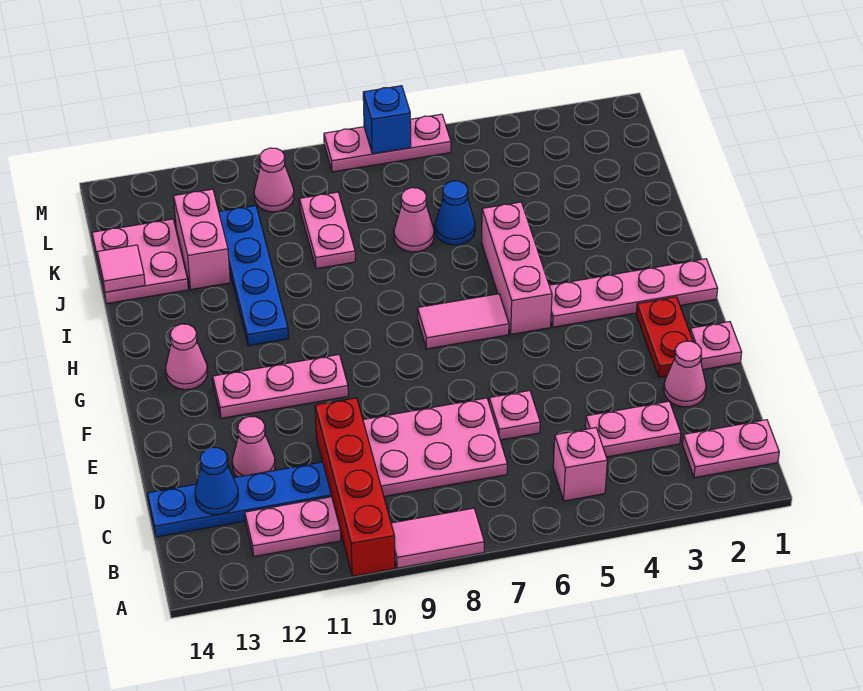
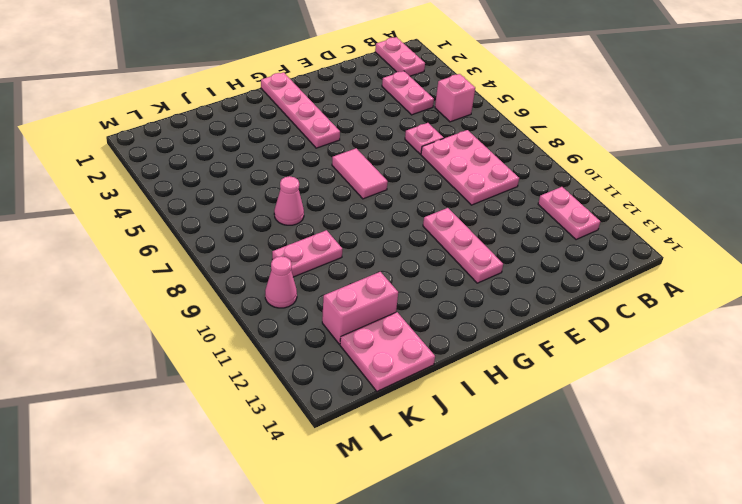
none -> pink tile A8:A9 level 1
none -> red brick A10:D10 level 1
none -> blue plate C11:C14 level 1

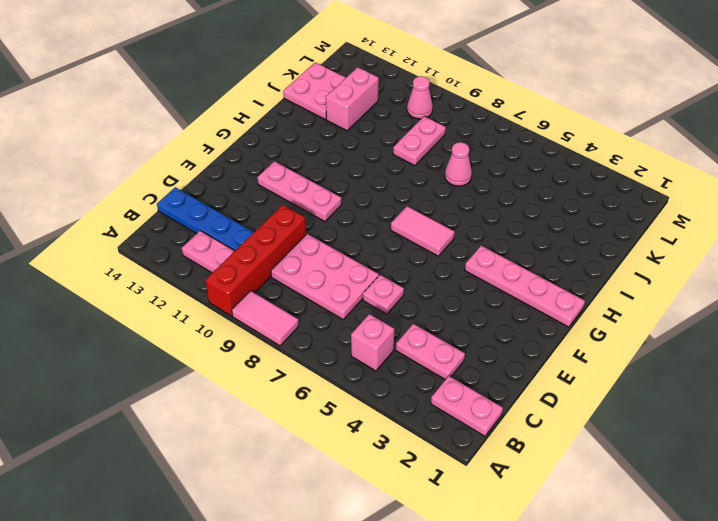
none -> pink cone D2 level 1
none -> pink cone D12 level 1
none -> pink plate E1 level 1

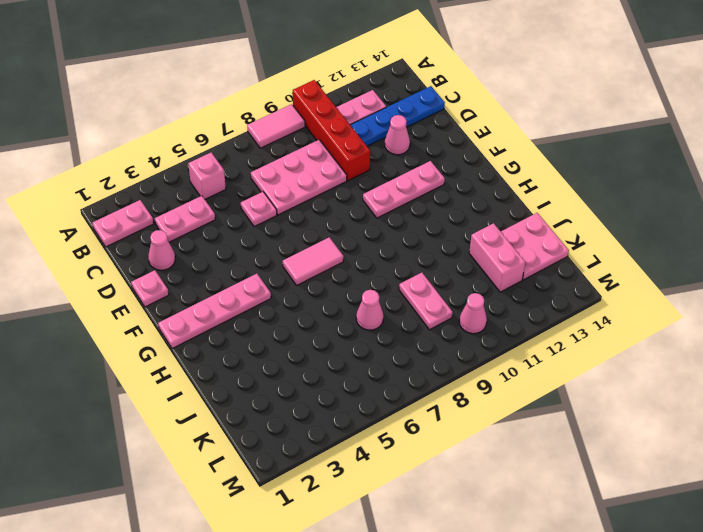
none -> red plate E2:F2 level 1
none -> pink brick G5:I5 level 1
none -> pink cone G13 level 1

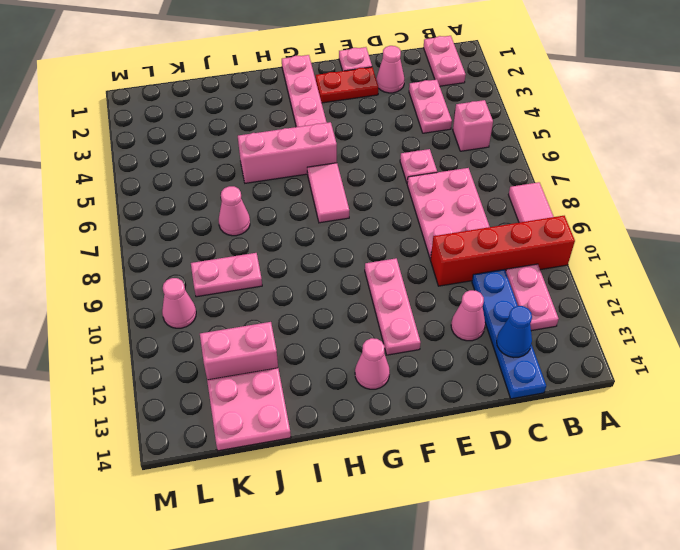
none -> blue plate H11:K11 level 1
none -> blue cone J6 level 1
none -> pink plate M6:M8 level 1

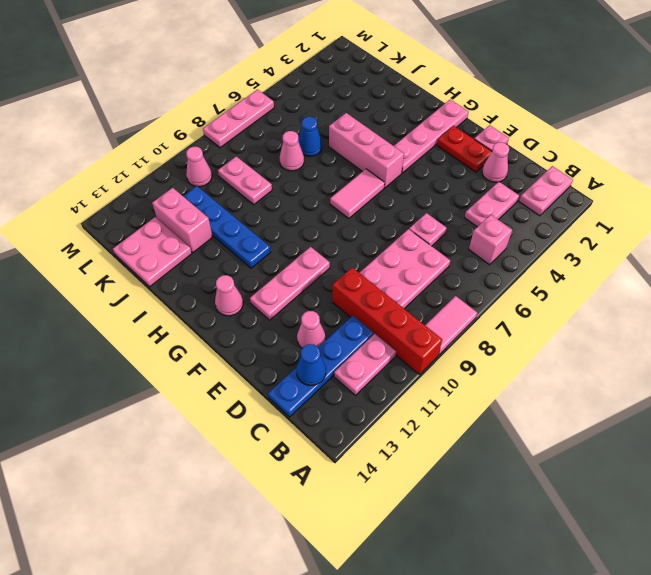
none -> pink tile J14 level 2
none -> blue brick M7 level 2

